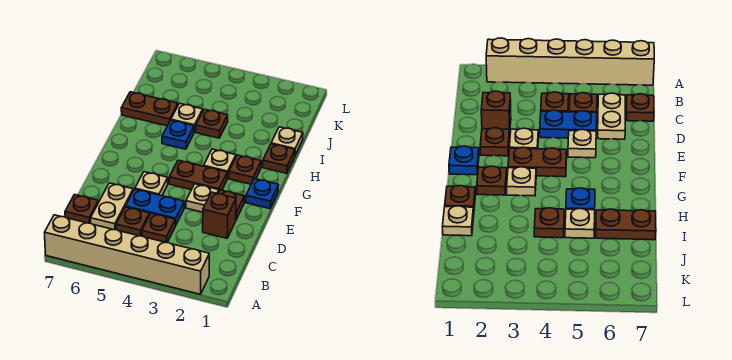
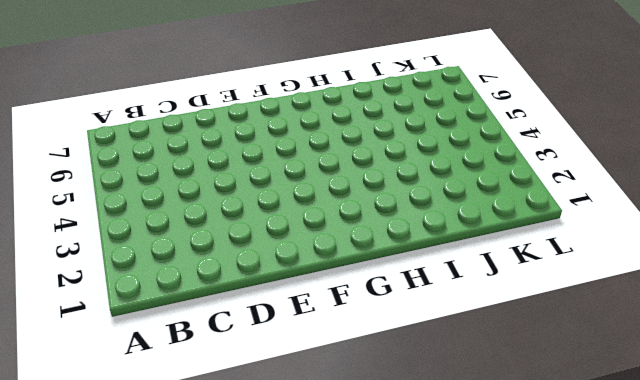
none -> tan brick A2:A7 level 1
none -> brown plate C4 level 1
none -> brown plate C5 level 1

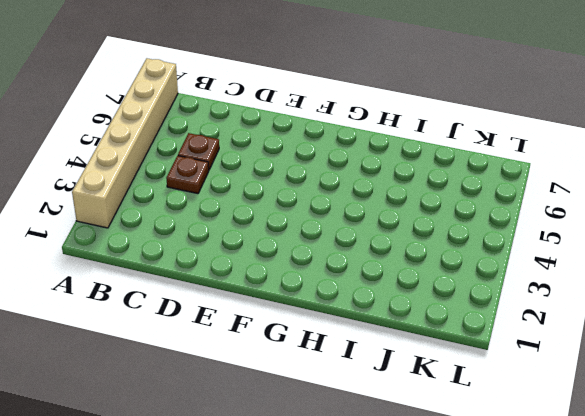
none -> tan plate C6:D6 level 1
none -> brown plate C7 level 1
none -> brown brick D2 level 1

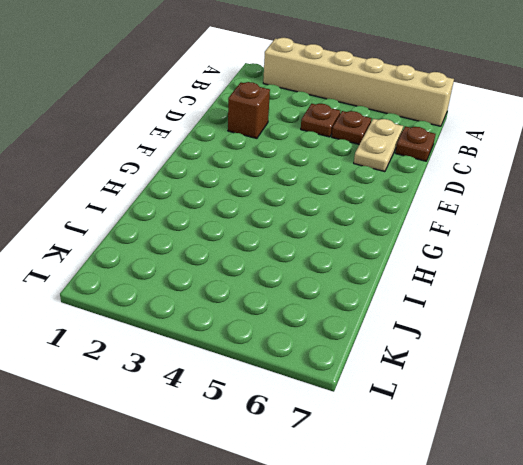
none -> blue plate D4:D5 level 1
none -> brown plate E2 level 1
none -> tan plate E3 level 1

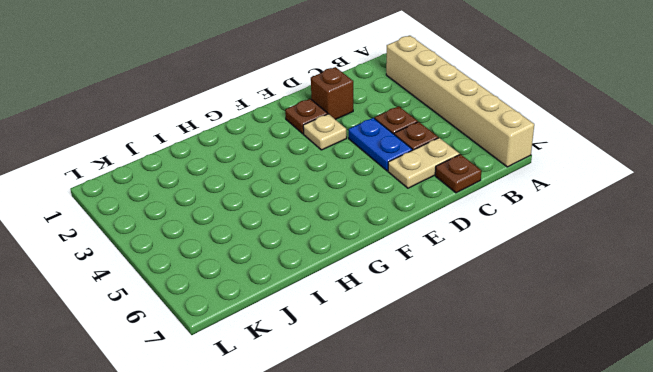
none -> tan plate E5 level 1
none -> blue plate F1 level 1
none -> brown plate F3:F4 level 1

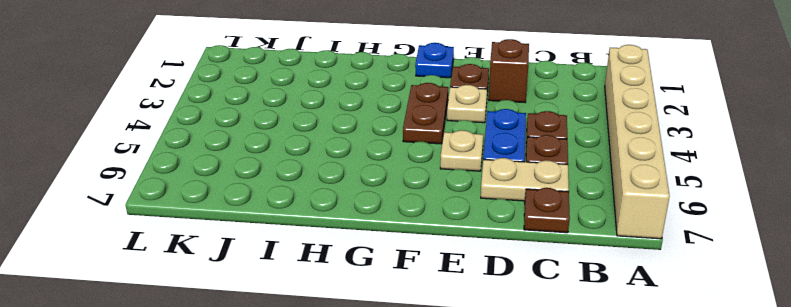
none -> brown plate G2 level 1
none -> tan plate G3 level 1
none -> brown plate H1 level 1

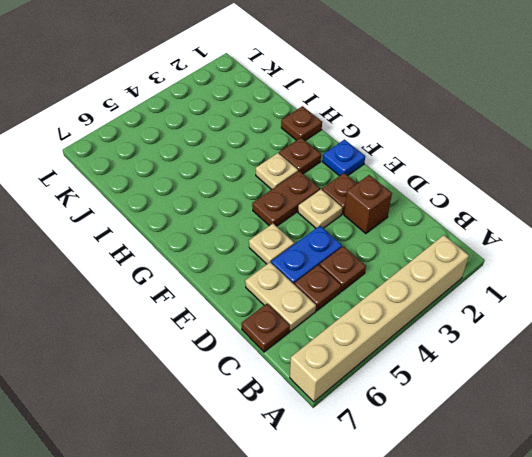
none -> blue plate H5 level 1
none -> tan plate I1 level 1
none -> brown plate I4 level 1

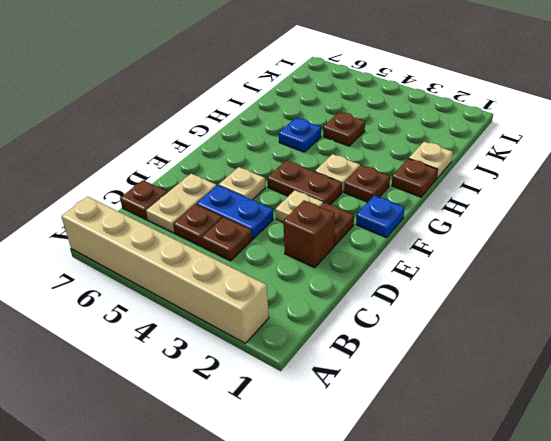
none -> tan plate I5 level 1
none -> brown plate I6:I7 level 1

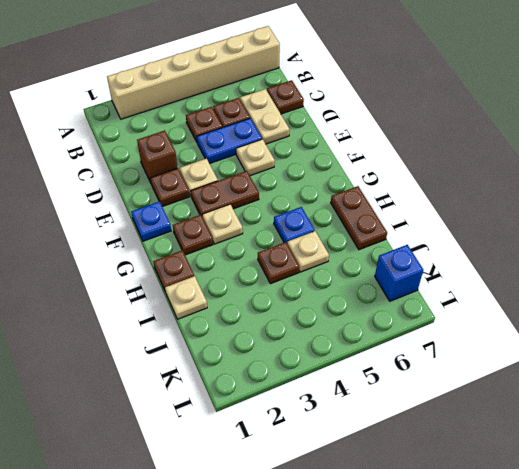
brown plate H7:I7 level 1 -> brown plate I6:I7 level 1
blue brick K7 level 1 -> none

